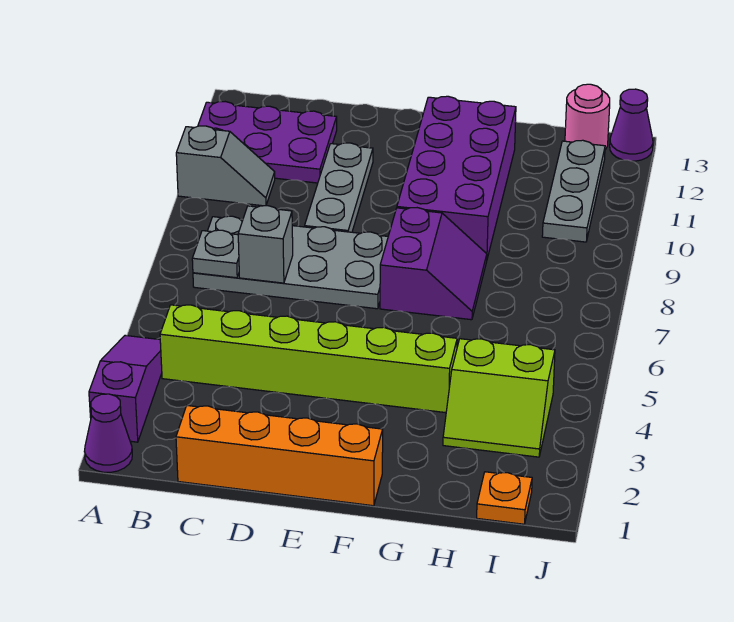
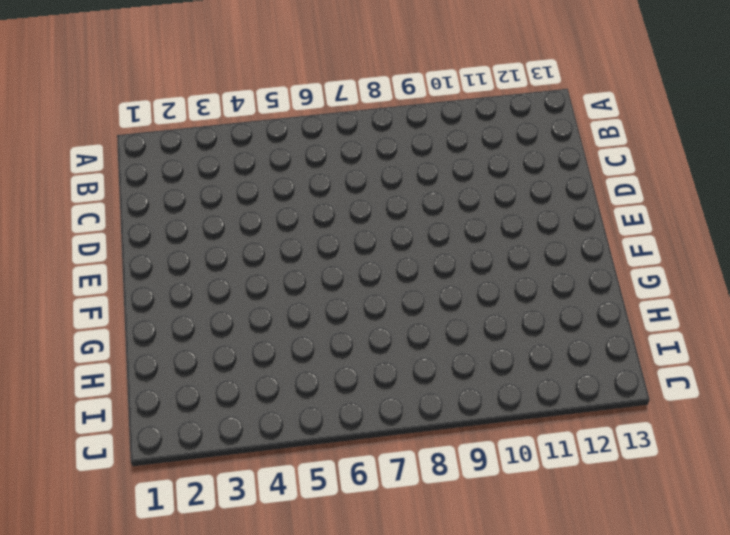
none -> purple cone A1 level 1
none -> purple slope A2:A4 level 1 top 2
none -> grey slope A10:B10 level 1 top A

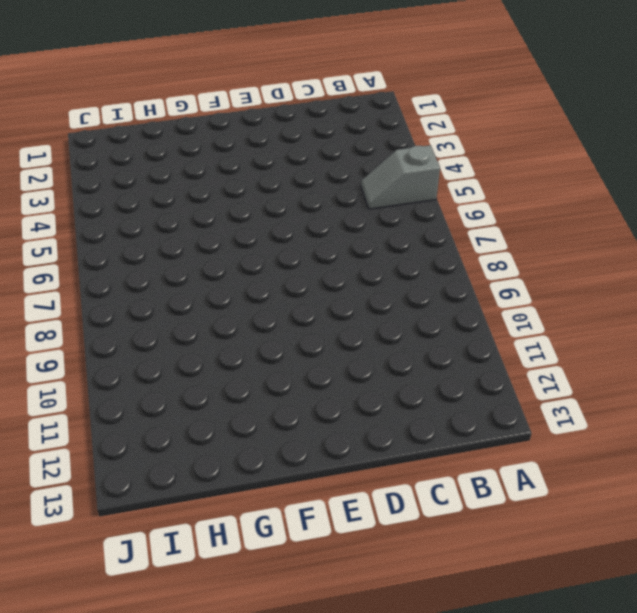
grey slope A5:B5 level 1 top A -> grey slope A10:B10 level 1 top A
none -> purple cone A1 level 1
none -> purple slope A2:A4 level 1 top 2
none -> purple plate A11:C12 level 1

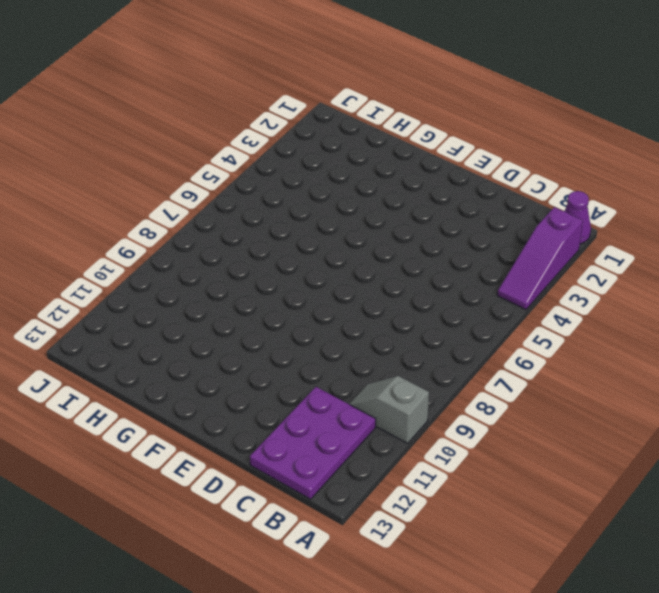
purple plate B11:C13 level 1 -> purple plate A11:C12 level 1
none -> lime brick B4:G4 level 1
none -> grey plate B7:E8 level 1
none -> orange brick C1:F1 level 1

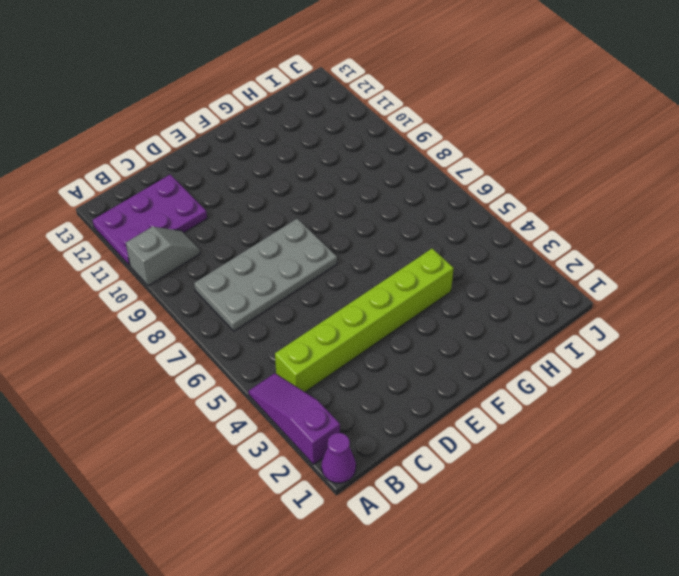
none -> orange brick C1:F1 level 1
none -> grey plate D9:D11 level 1
none -> purple slope F7:G8 level 1 top F

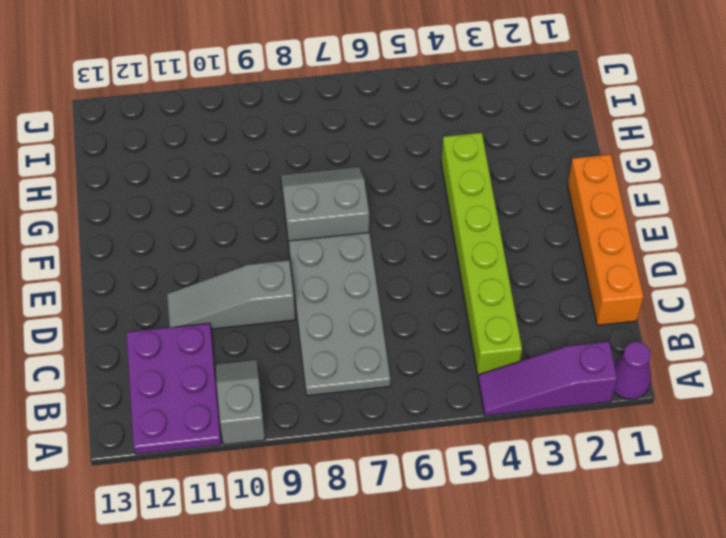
grey slope D9:D11 level 1 top 9 -> grey plate D9:D11 level 1
grey slope F7:G8 level 1 top F -> purple slope F7:G8 level 1 top F
none -> purple brick F9:G12 level 1
none -> lime slope H3:I4 level 1 top 4
none -> orange plate I1 level 1

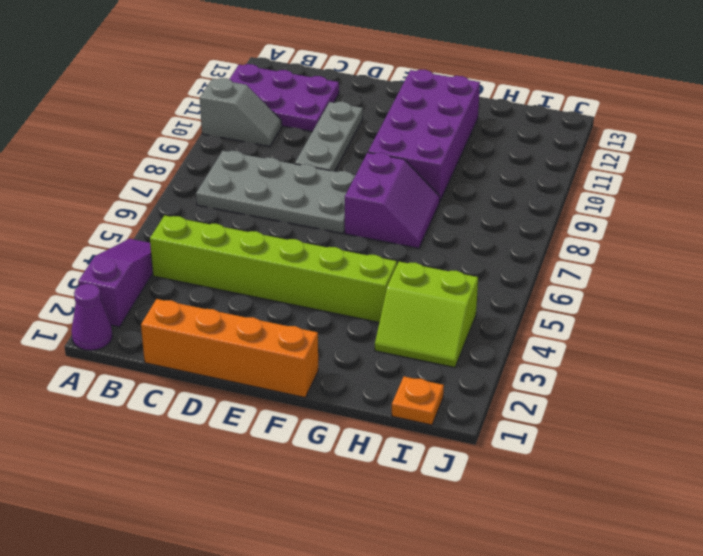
none -> grey plate I10:I12 level 1
none -> pink round brick I13 level 1
none -> purple cone J13 level 1

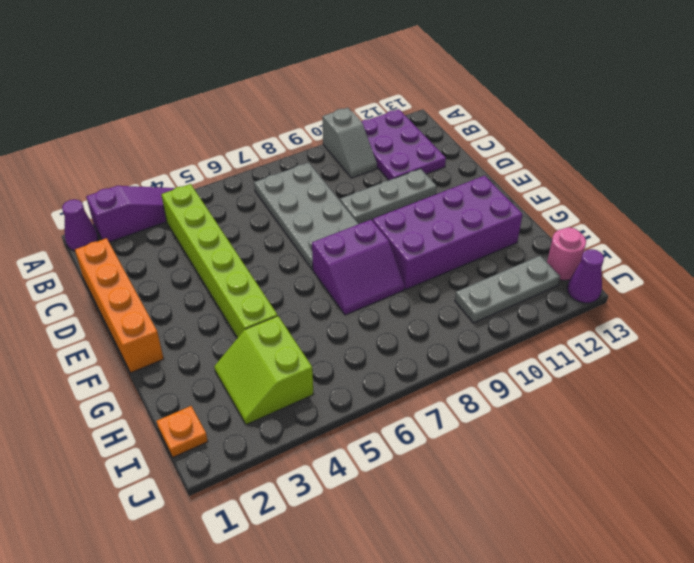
none -> grey plate B7 level 2
none -> grey brick C7 level 2

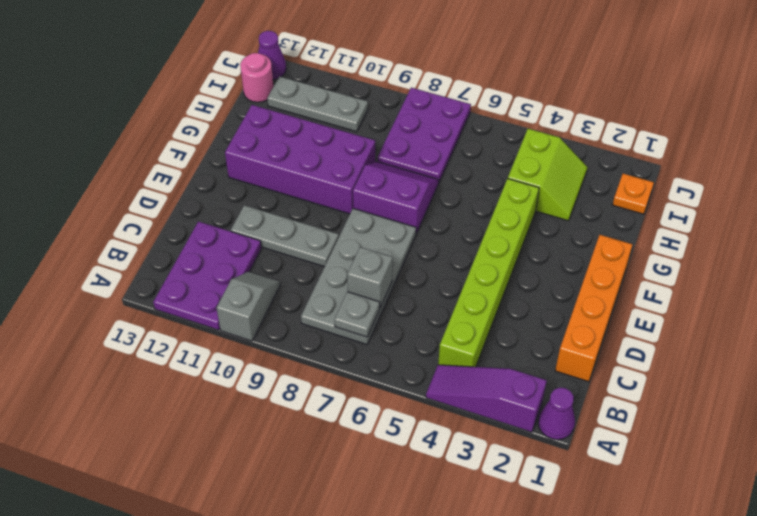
purple plate H7:J8 level 1 -> none

